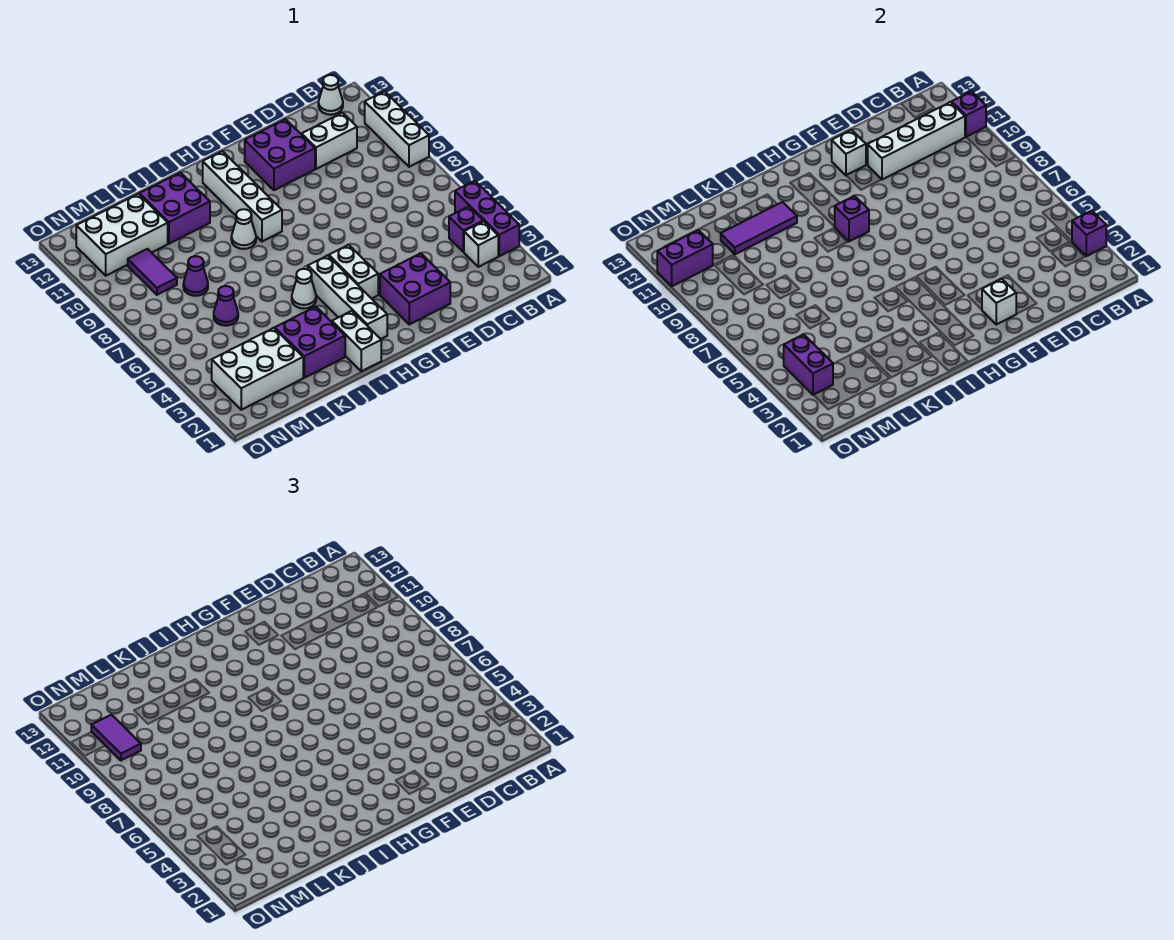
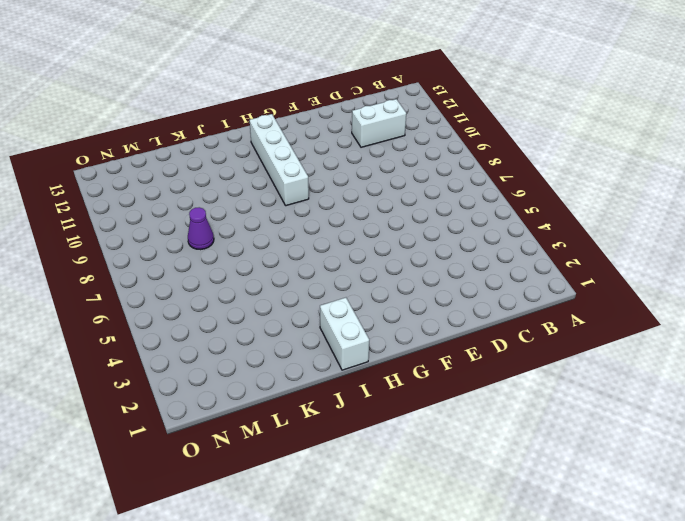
none -> purple brick A3:A5 level 1
none -> white brick A9:A11 level 1
none -> white brick B3 level 1
none -> purple brick B4 level 1

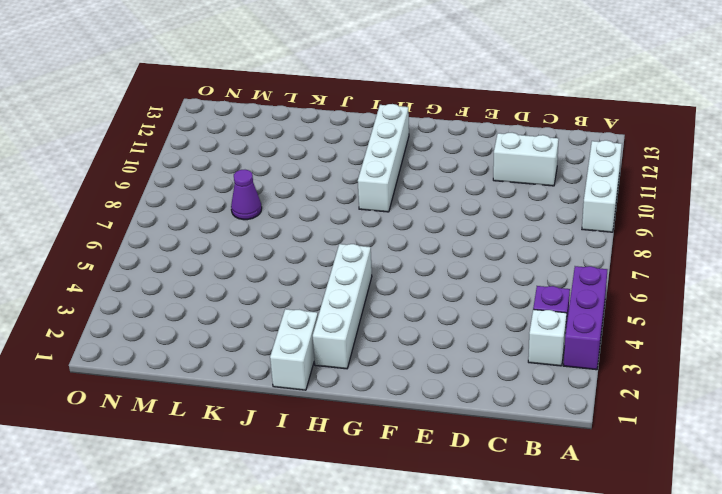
none -> white cone B13 level 1
none -> purple brick E2:F3 level 1
none -> purple brick E11:F12 level 1
none -> white brick G4:G5 level 1

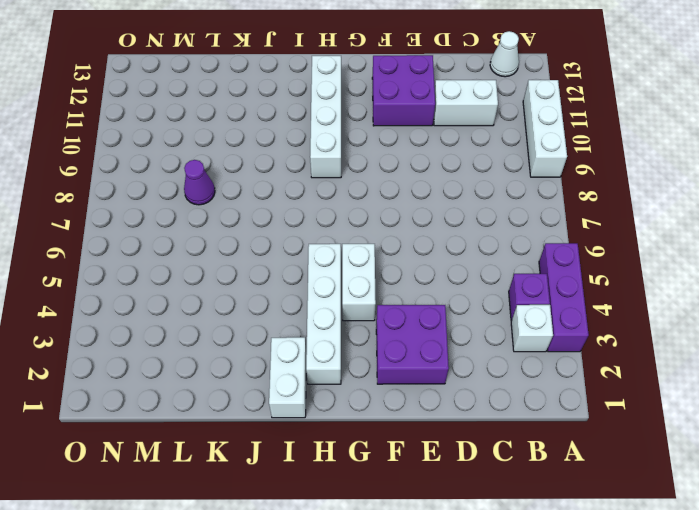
none -> white cone I5 level 1
none -> white cone I9 level 1
none -> purple brick J2:K3 level 1
none -> purple brick J11:K12 level 1

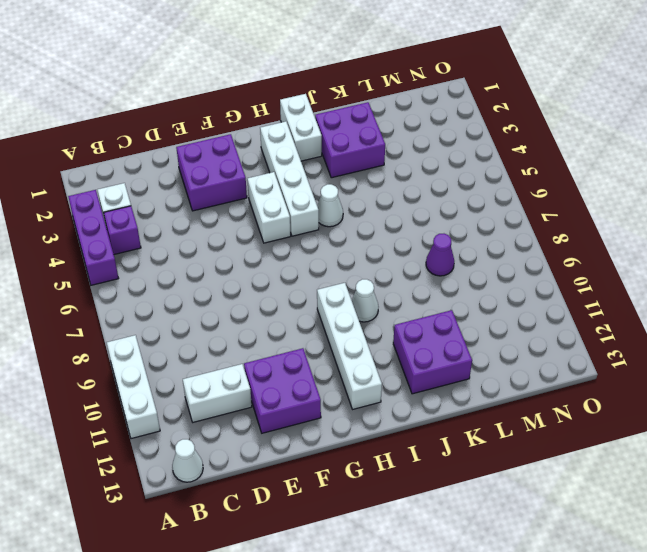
none -> white brick L2:N3 level 1
none -> purple cone L6 level 1
none -> white brick L11:N12 level 1
none -> purple tile M9:M10 level 1

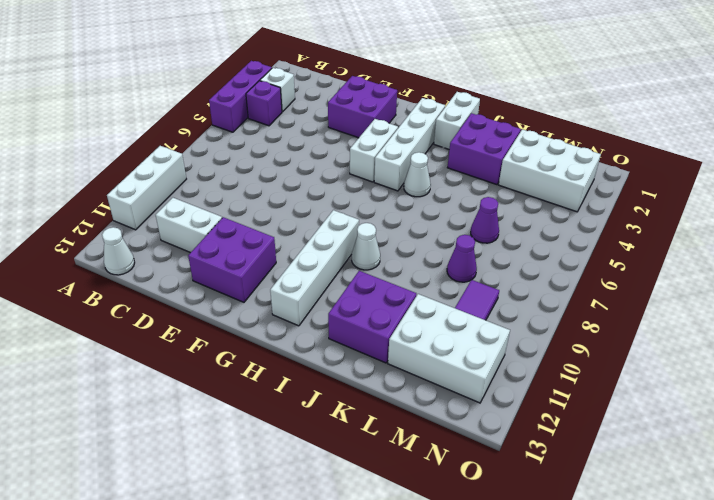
none -> purple brick A3 level 2
none -> purple brick A11 level 2
none -> white brick B11:E11 level 2
none -> white brick F2 level 2

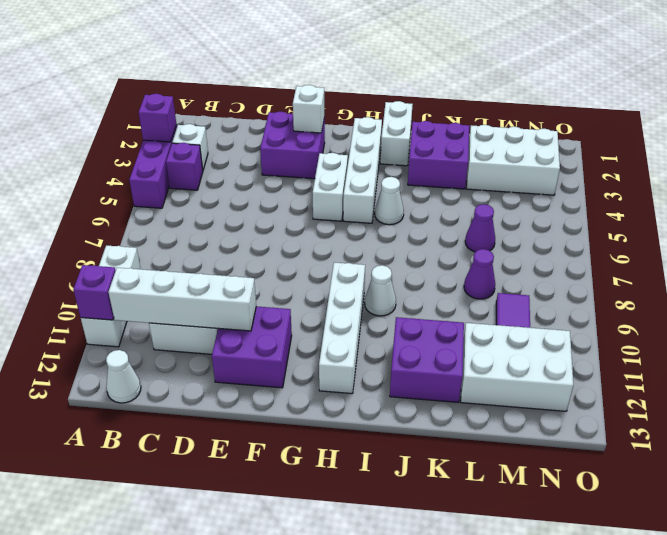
none -> white brick F12 level 2
none -> purple brick H9 level 2
none -> purple tile J11:L11 level 2
none -> purple brick N3:N4 level 2

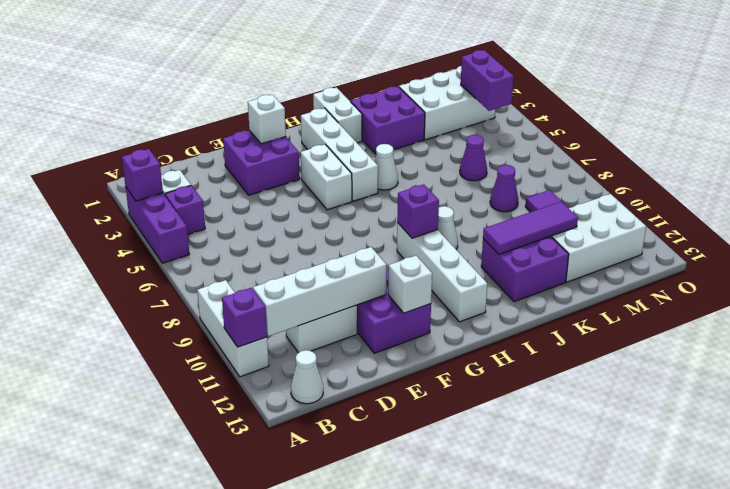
none -> purple brick N11:O11 level 2
none -> purple tile N10:N11 level 3

